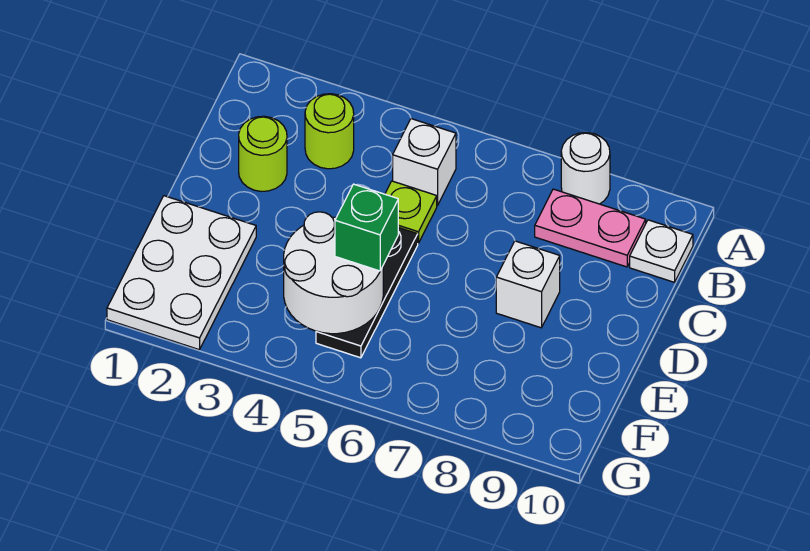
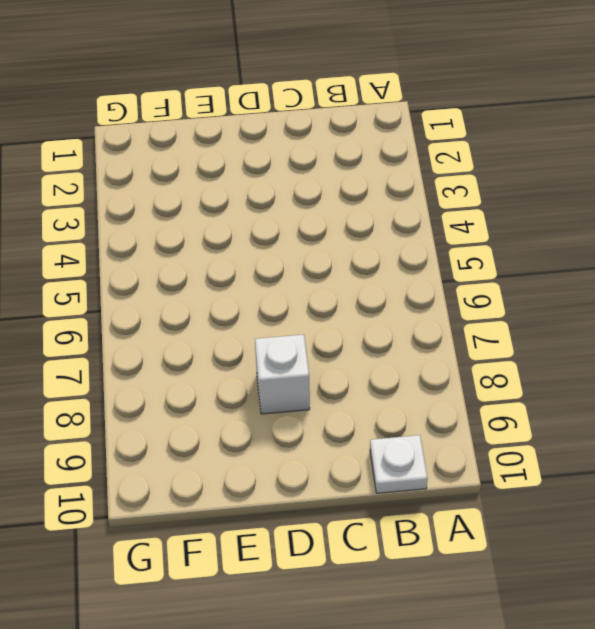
none -> white round brick A8 level 1
none -> lime round brick B3 level 1
none -> white brick B5 level 1

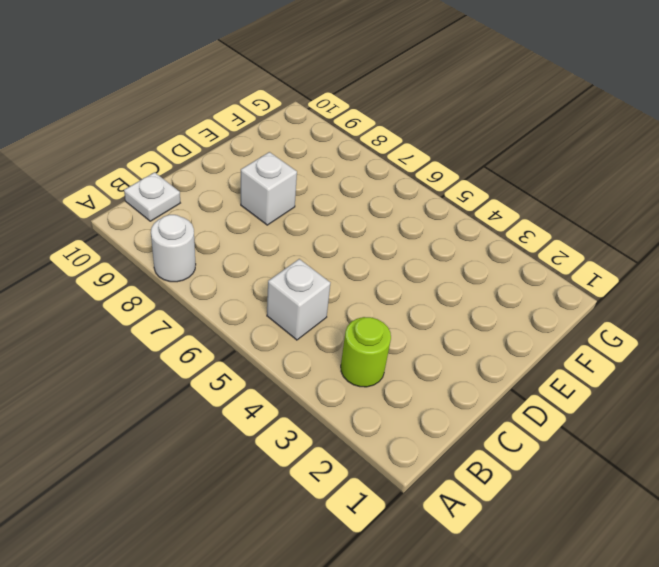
none -> pink plate B8:B9 level 1
none -> lime round brick C2 level 1
none -> lime plate C5 level 1

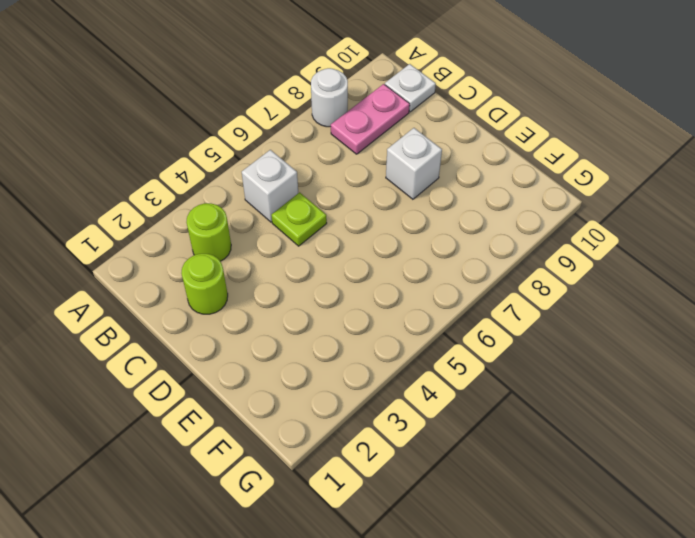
none -> black plate D5:F5 level 1
none -> white plate E1:G2 level 1
none -> white round brick E4:F5 level 2

